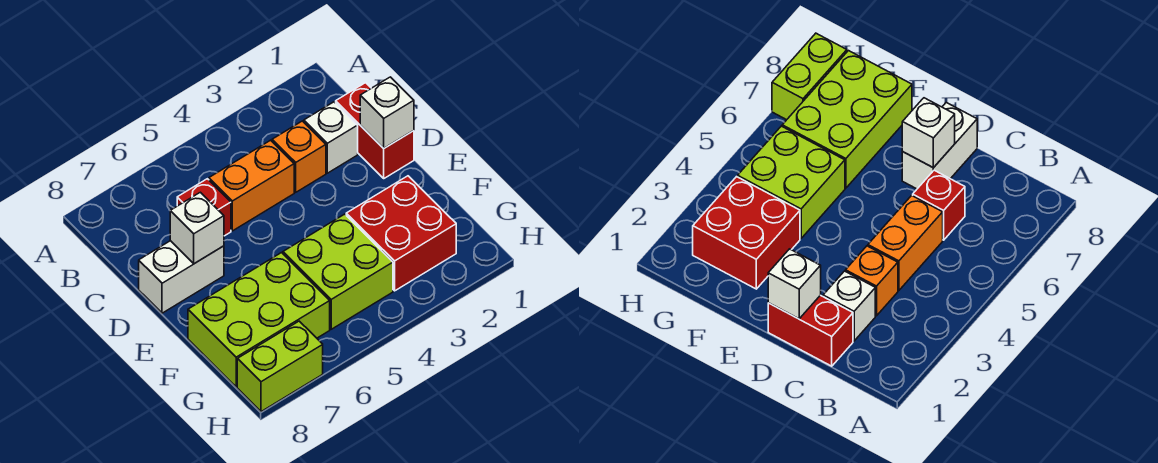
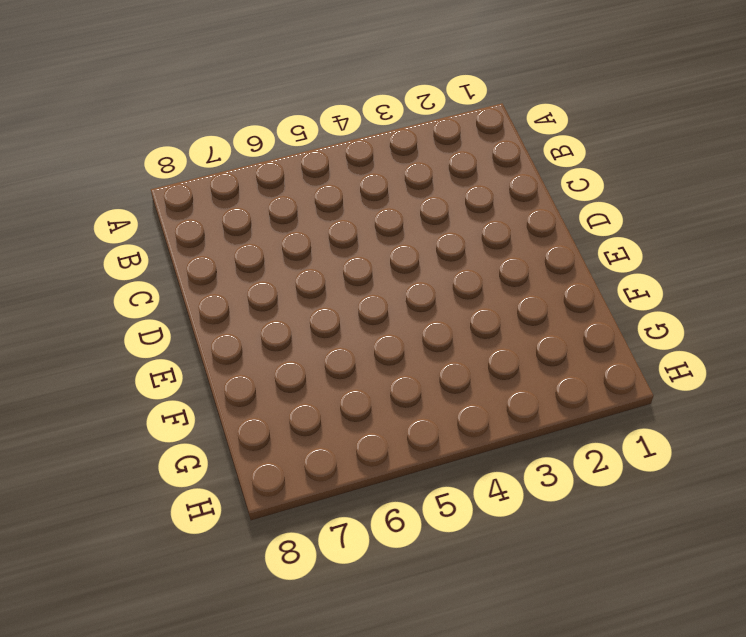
none -> red brick C1:D1 level 1
none -> white brick C2 level 1
none -> orange brick C3 level 1

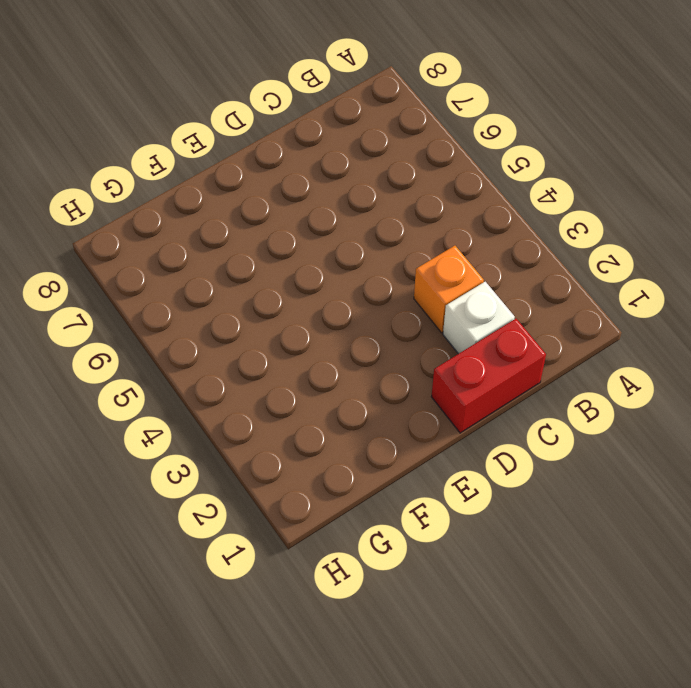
none -> orange brick C4:C5 level 1
none -> red brick C6 level 1
none -> white brick D7:D8 level 1

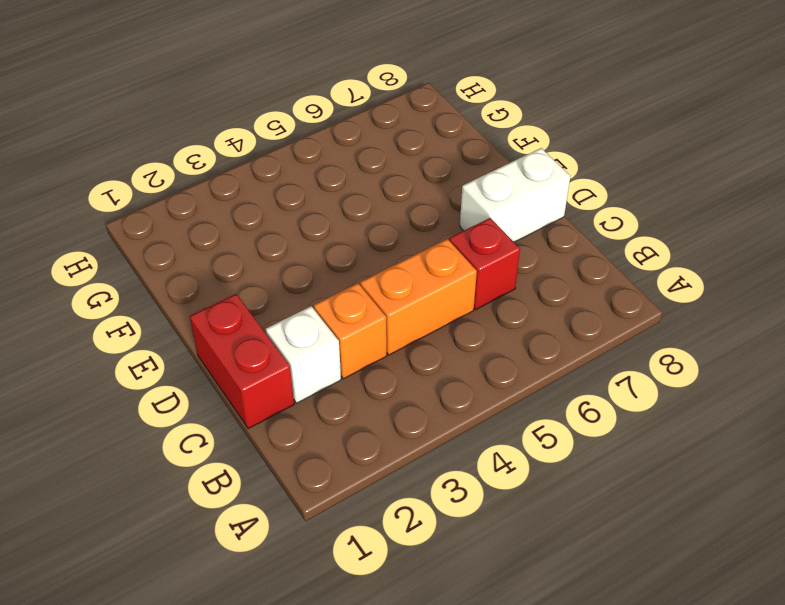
none -> red brick F2:G3 level 1
none -> lime brick F4:G5 level 1
none -> lime brick F6:G8 level 1

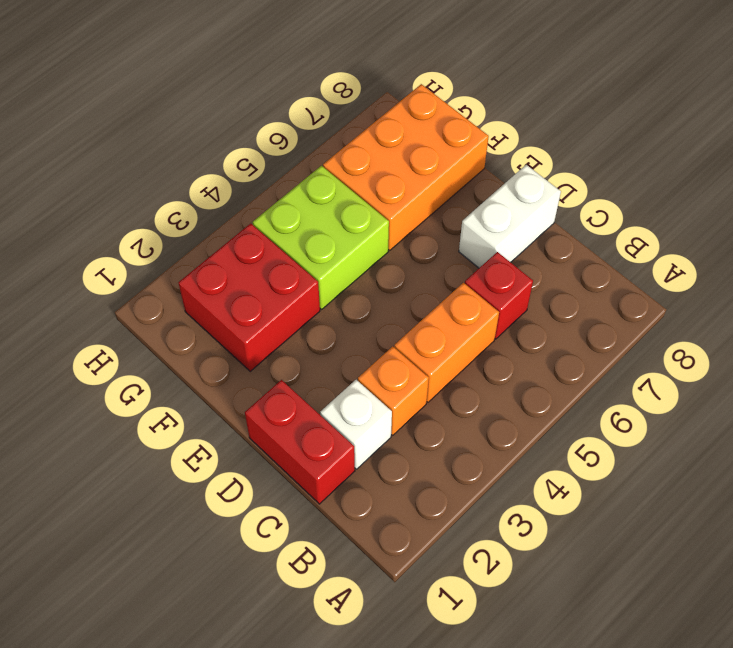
orange brick F6:G8 level 1 -> lime brick F6:G8 level 1
none -> lime brick H7:H8 level 1
none -> white brick D1 level 2
none -> white brick D7 level 2

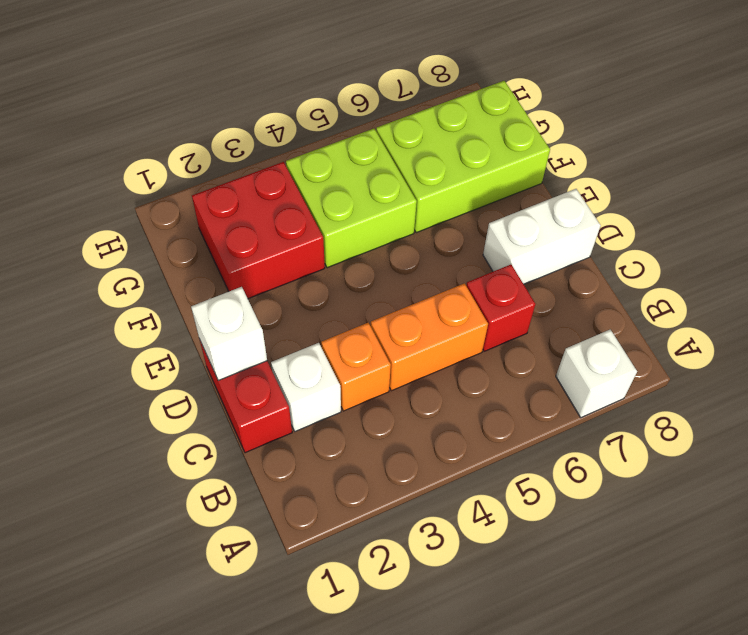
white brick A7 level 1 -> white brick D7 level 2
none -> lime brick H7:H8 level 1

